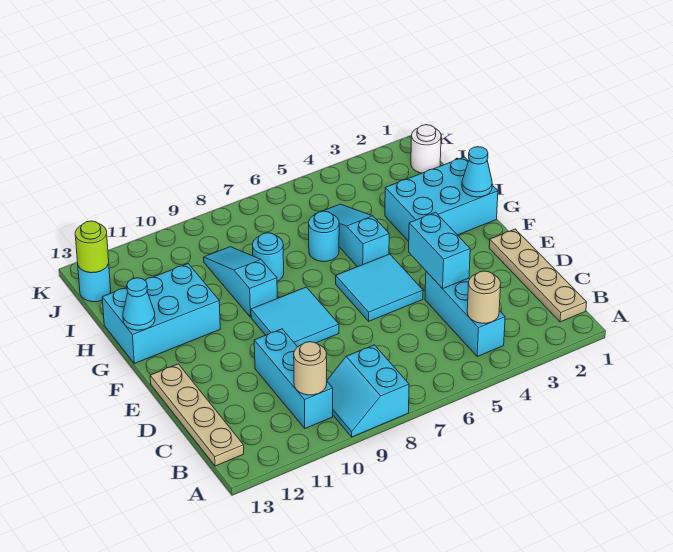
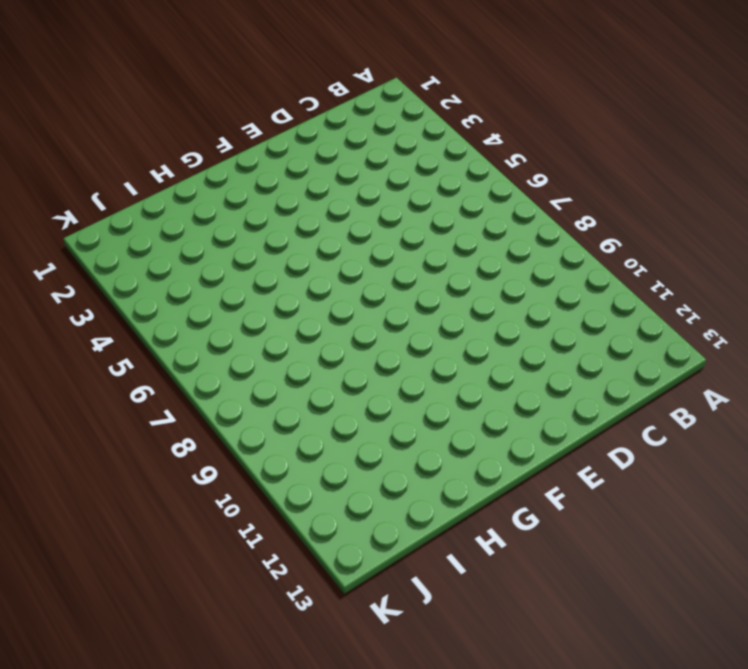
none -> cyan slope A8:B9 level 1 top 8
none -> tan plate B1:E1 level 1
none -> cyan brick B4:D4 level 1

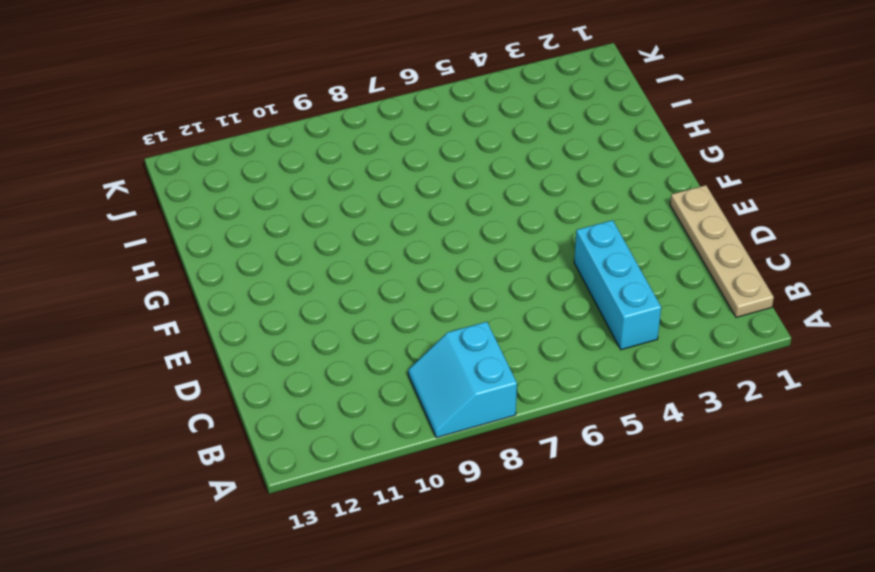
none -> cyan brick B10:D10 level 1
none -> tan plate B13:E13 level 1
none -> cyan tile E5:F6 level 1

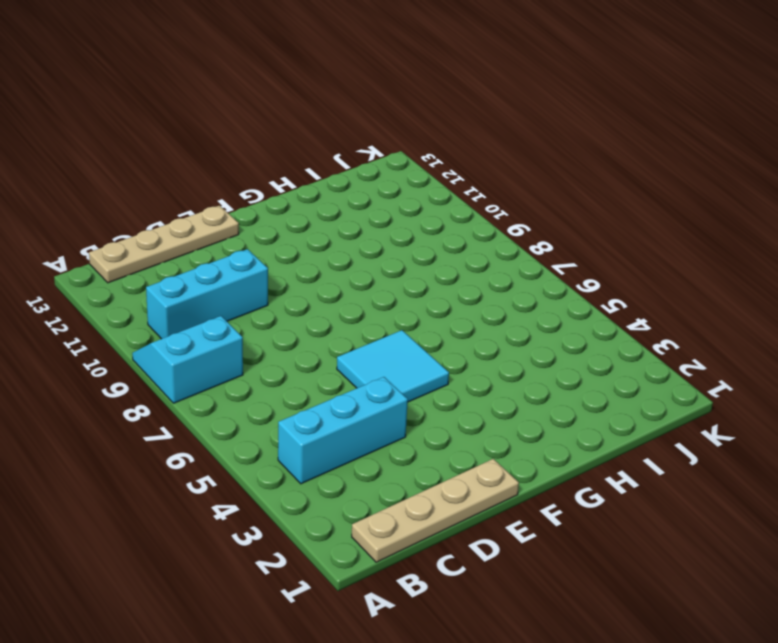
none -> cyan tile E8:F9 level 1
none -> cyan brick G1:H3 level 1
none -> cyan slope G5:I5 level 1 top G

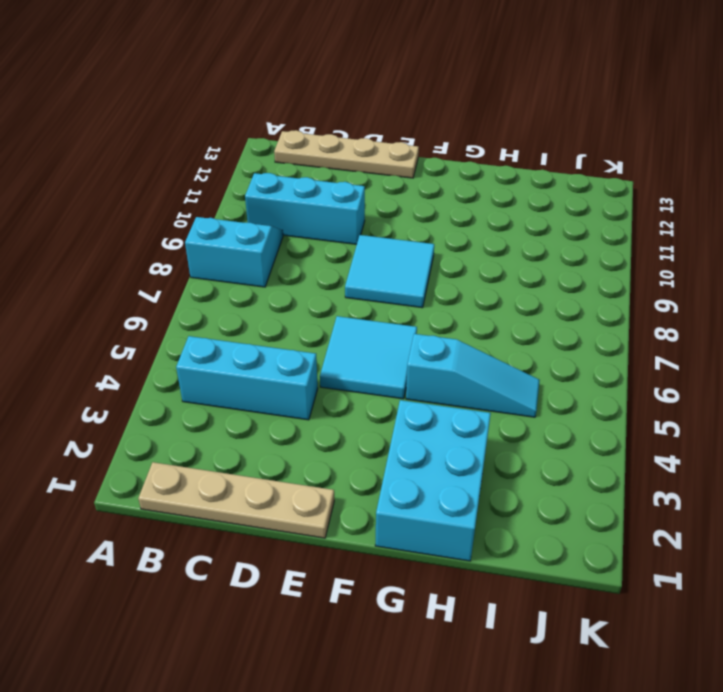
none -> cyan slope G9:I9 level 1 top G
none -> cyan brick G11:H13 level 1
none -> cyan round brick H6 level 1

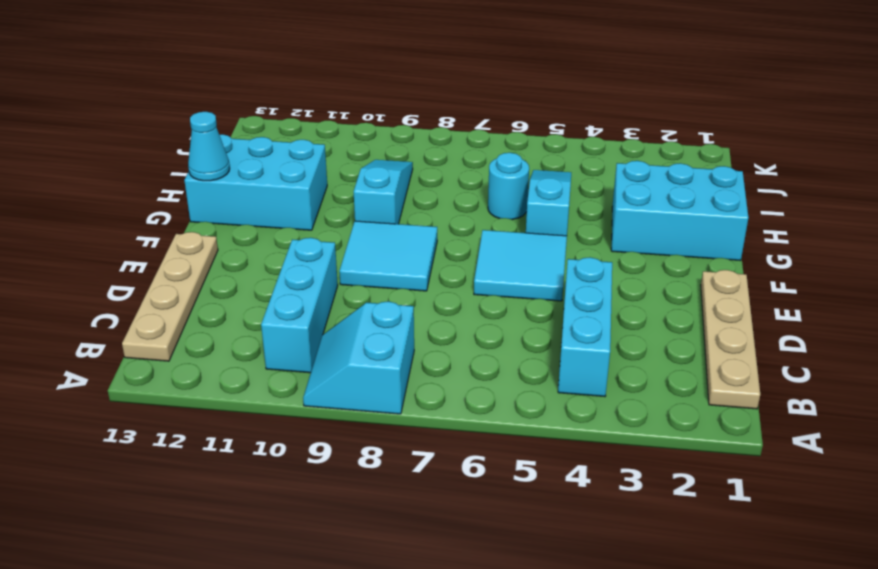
none -> cyan round brick H8 level 1
none -> white round brick J1 level 1
none -> cyan round brick J13 level 1

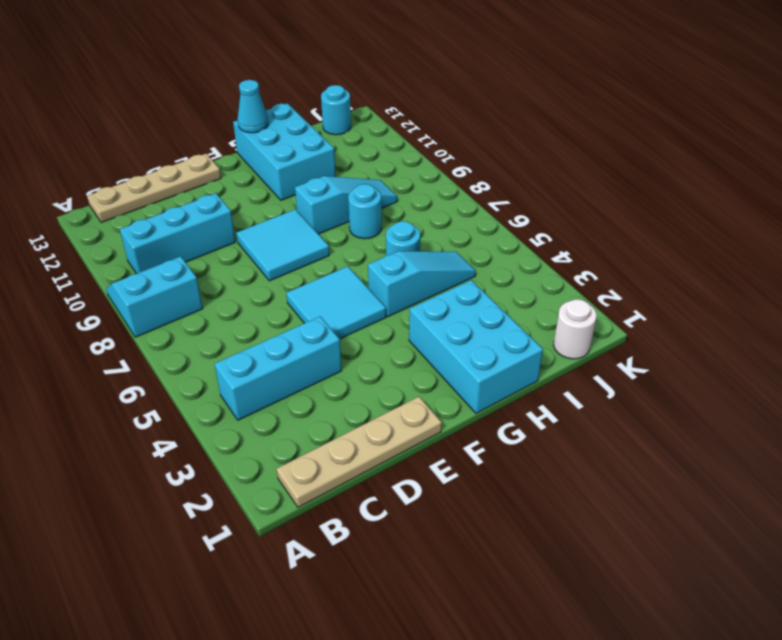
none -> tan round brick B4 level 2
none -> tan round brick B10 level 2
none -> cyan brick D4:E4 level 2

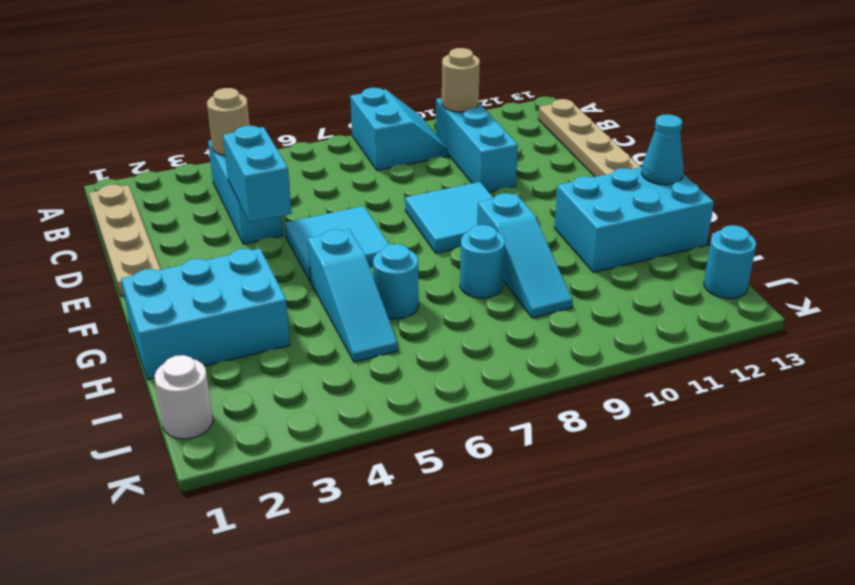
none -> cyan cone G1 level 2
none -> lime round brick J13 level 2

